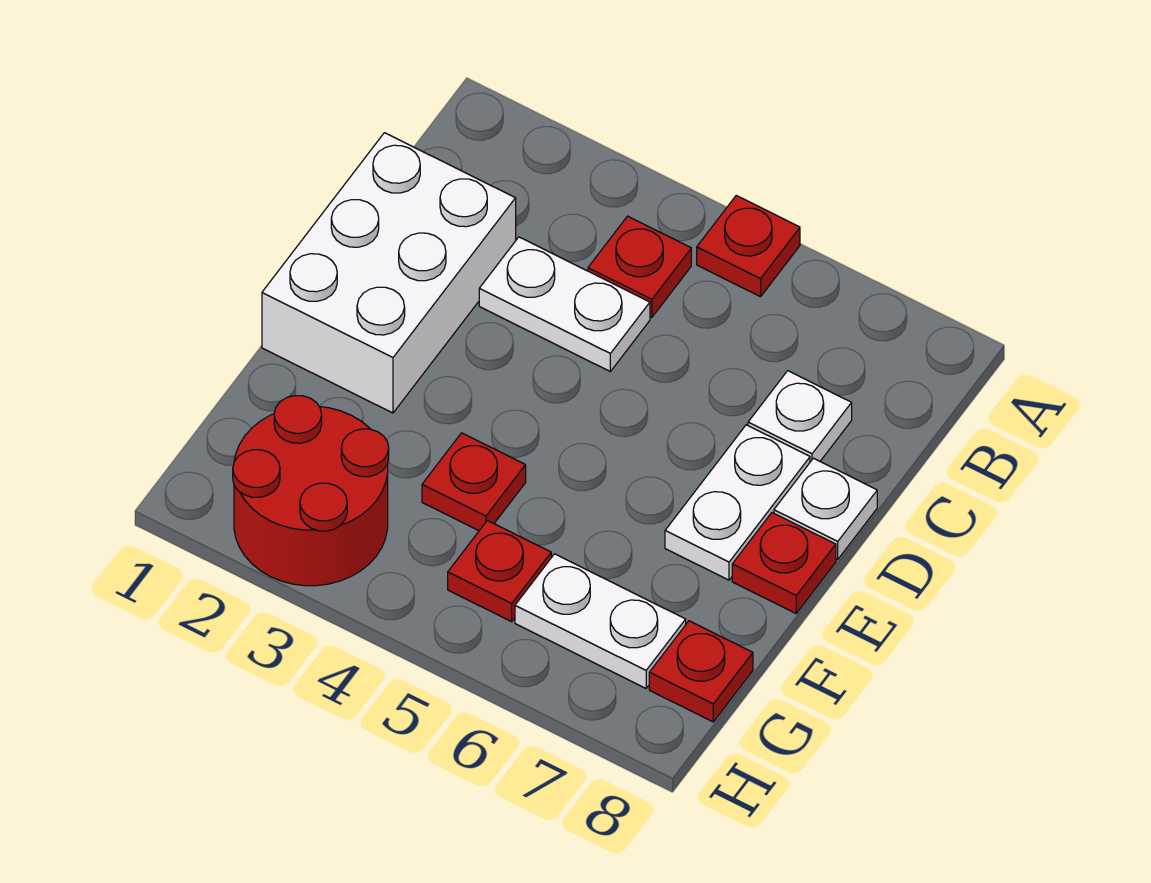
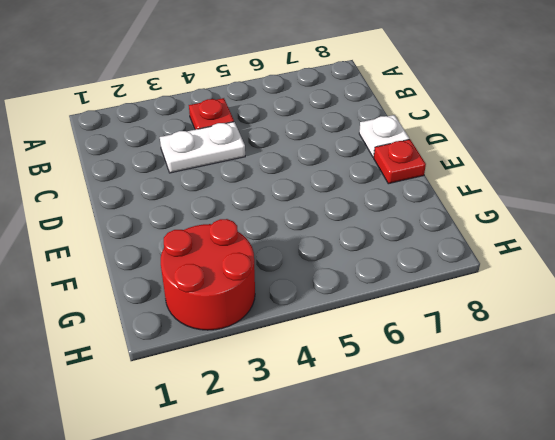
none -> red plate A5 level 1
none -> white brick C1:E2 level 1
none -> white plate C7 level 1

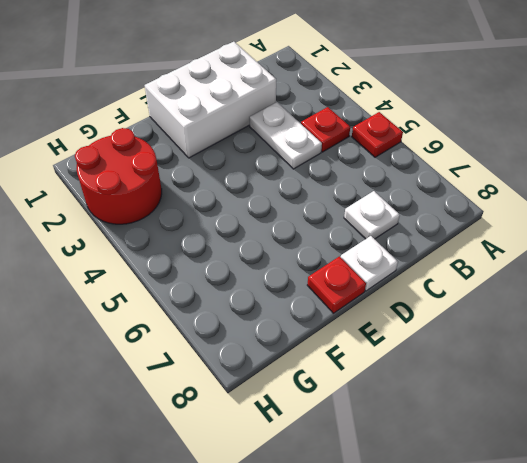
none -> white plate D7:E7 level 1
none -> red plate F4 level 1
none -> red plate G5 level 1

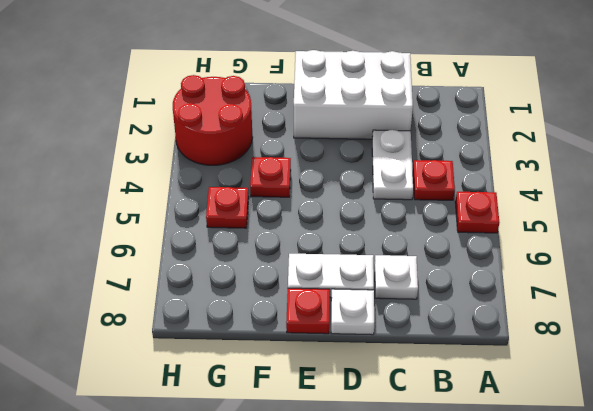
none -> white plate G6:G7 level 1
none -> red plate G8 level 1

